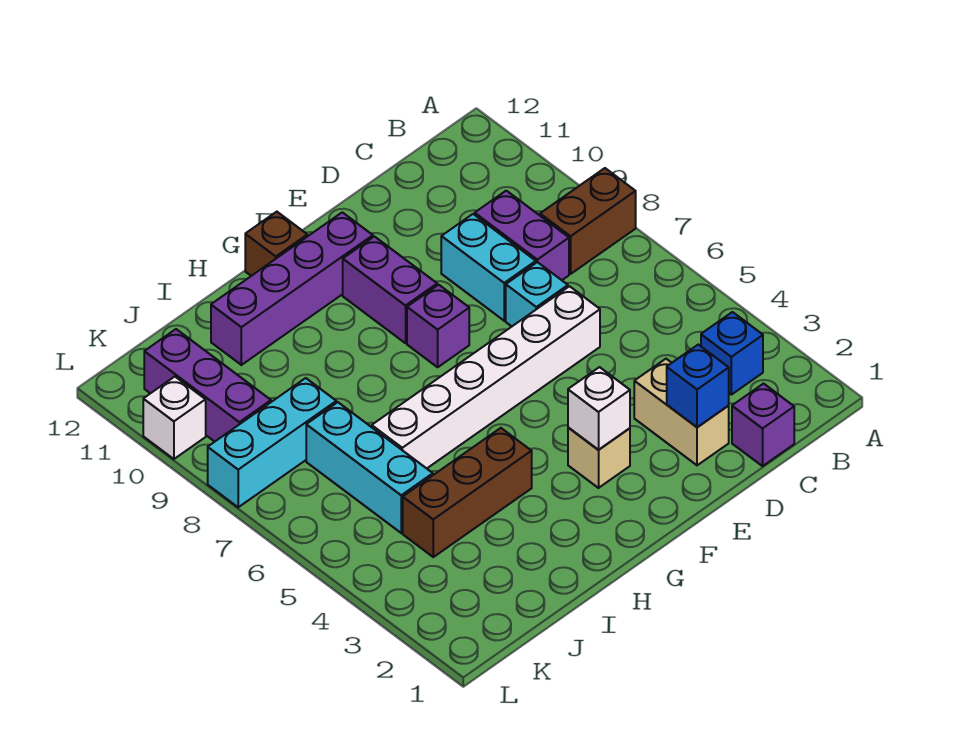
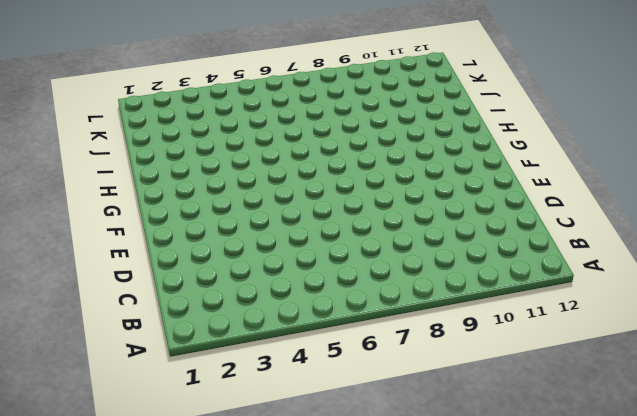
none -> brown brick A8:B8 level 1
none -> blue brick B3 level 1
none -> purple brick C1 level 1

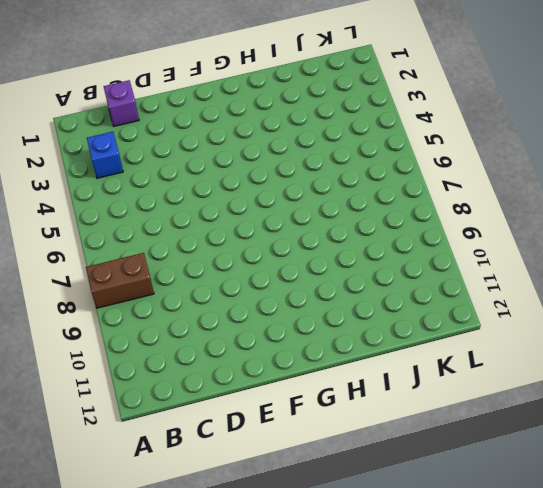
none -> purple brick C8:C9 level 1
none -> tan brick D2:D3 level 1
none -> white brick D6:I6 level 1

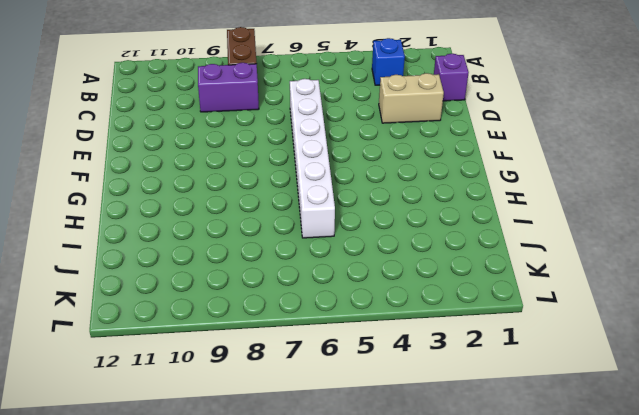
none -> cyan brick D7 level 1
none -> cyan brick D8:D9 level 1
none -> tan brick F3 level 1

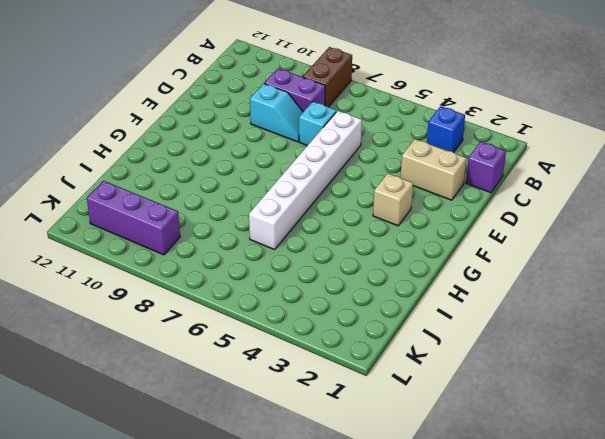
cyan slope D8:D9 level 1 top 9 -> cyan brick D8:D9 level 1
none -> purple brick F8 level 1
none -> purple brick F9:F10 level 1
none -> purple brick F11:I11 level 1

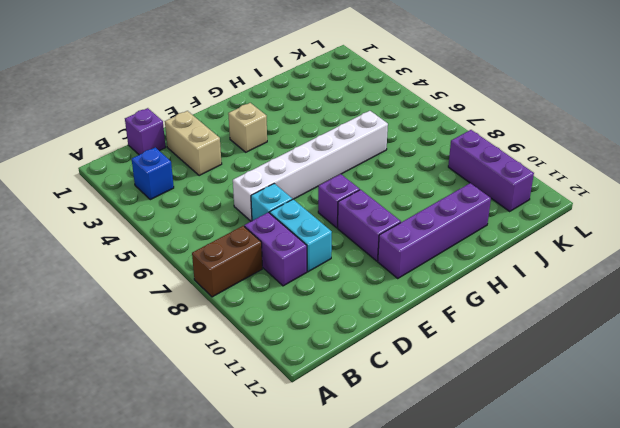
none -> brown brick G12 level 1
none -> brown brick H4:J4 level 1
none -> cyan brick J5:J7 level 1

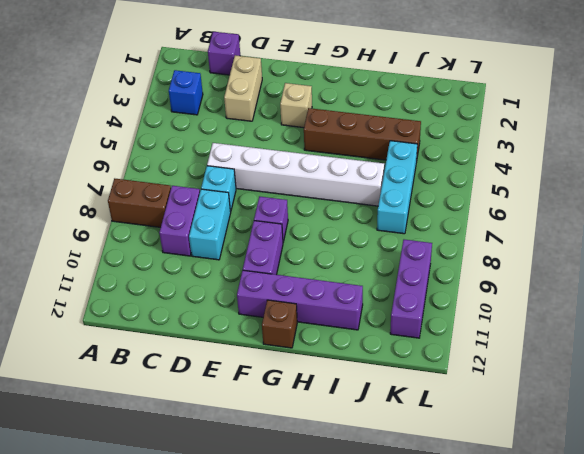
brown brick G4:J4 level 1 -> brown brick H4:J4 level 1
none -> cyan brick J8:L8 level 1
none -> white brick L10 level 1
none -> blue brick D2 level 2

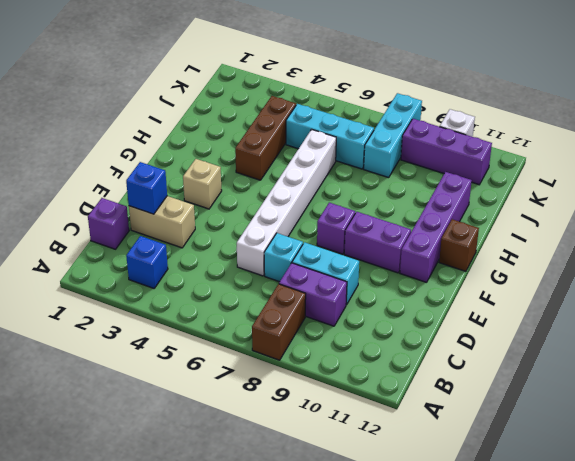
none -> white brick F3 level 2

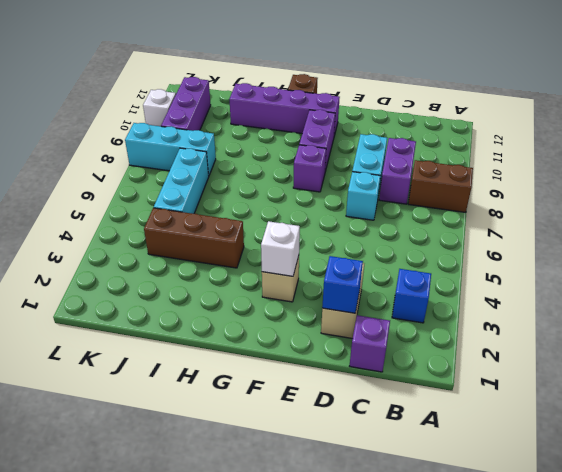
none -> white brick D6:I6 level 1

